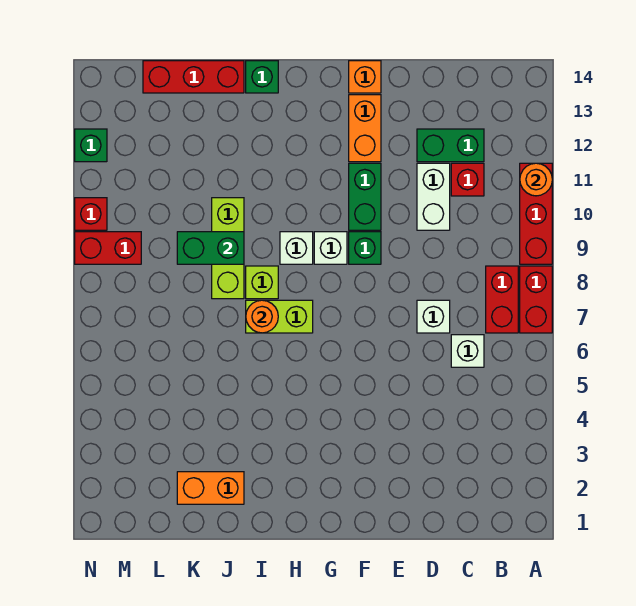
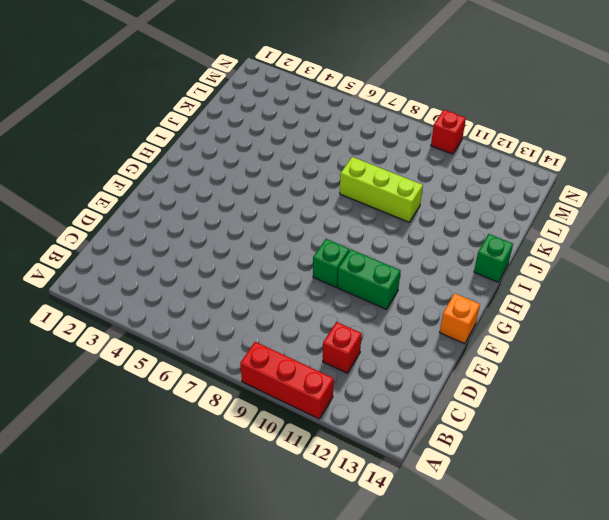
none -> red brick A7:A8 level 1
none -> red brick B7:B8 level 1
none -> white brick C6 level 1

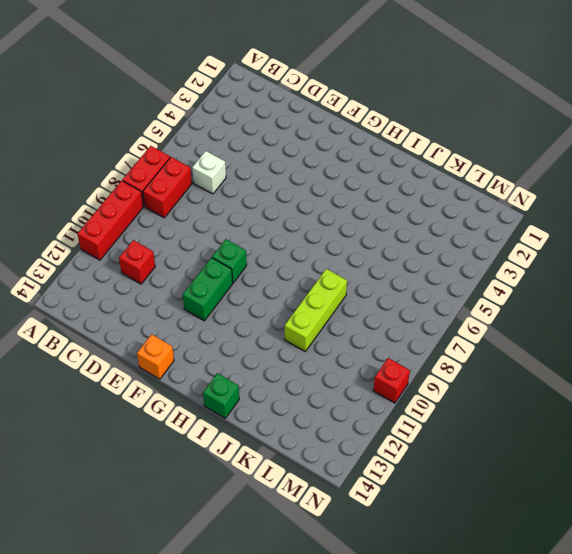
none -> green brick C12:D12 level 1
none -> white brick D7 level 1
none -> white brick D10:D11 level 1

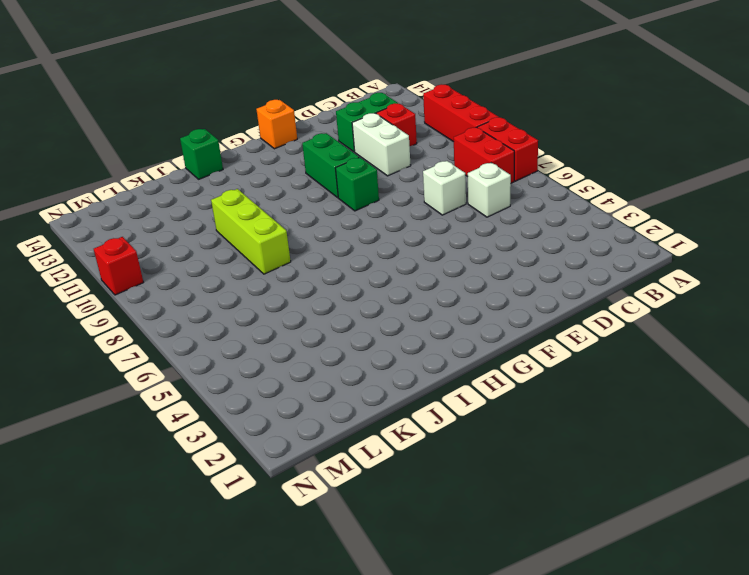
none -> orange brick F12:F13 level 1
none -> white brick G9 level 1
none -> lime brick H7:I7 level 1

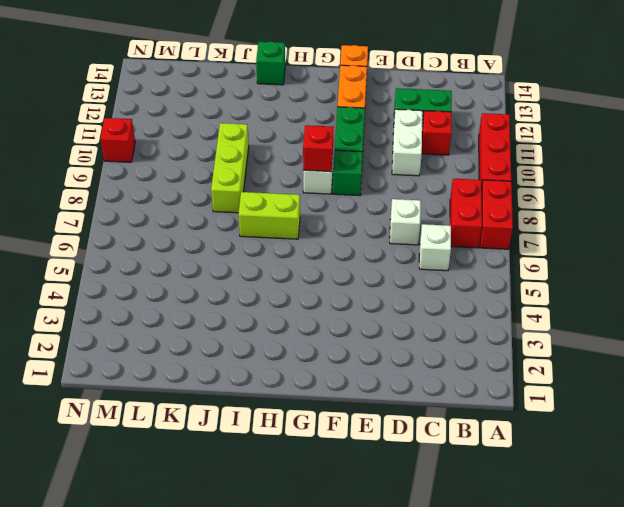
red brick G9 level 2 -> none
none -> white brick H9 level 1
none -> lime brick I8 level 1
none -> orange brick J2:K2 level 1

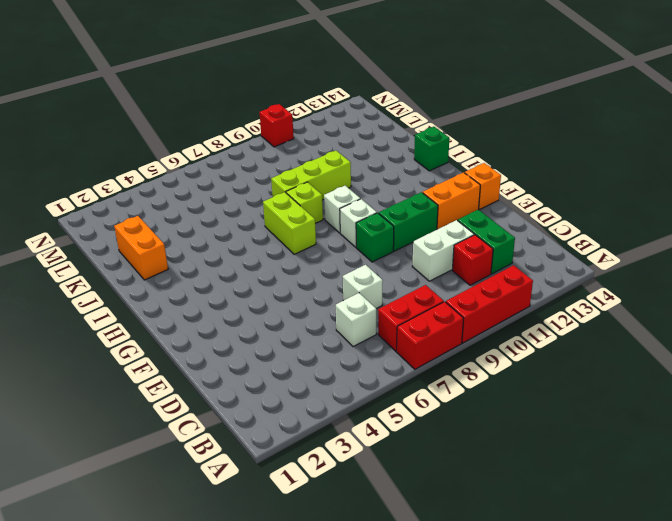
none -> red brick J14:L14 level 1
none -> red brick M9:N9 level 1
none -> green brick N12 level 1

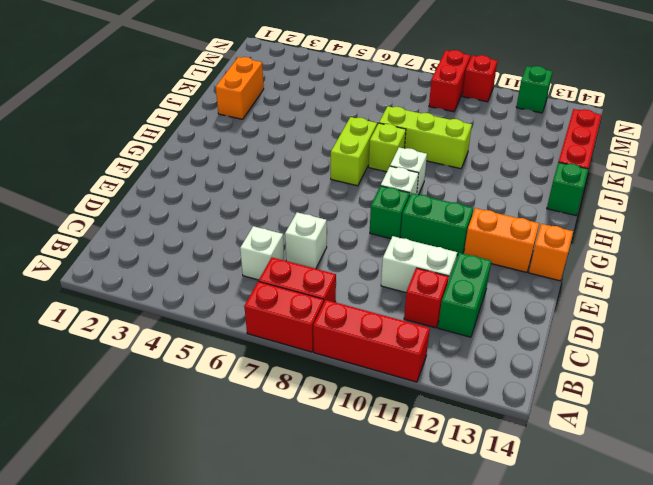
none -> orange round brick A11 level 2
none -> orange round brick I7 level 2
none -> green brick J9:K9 level 2

